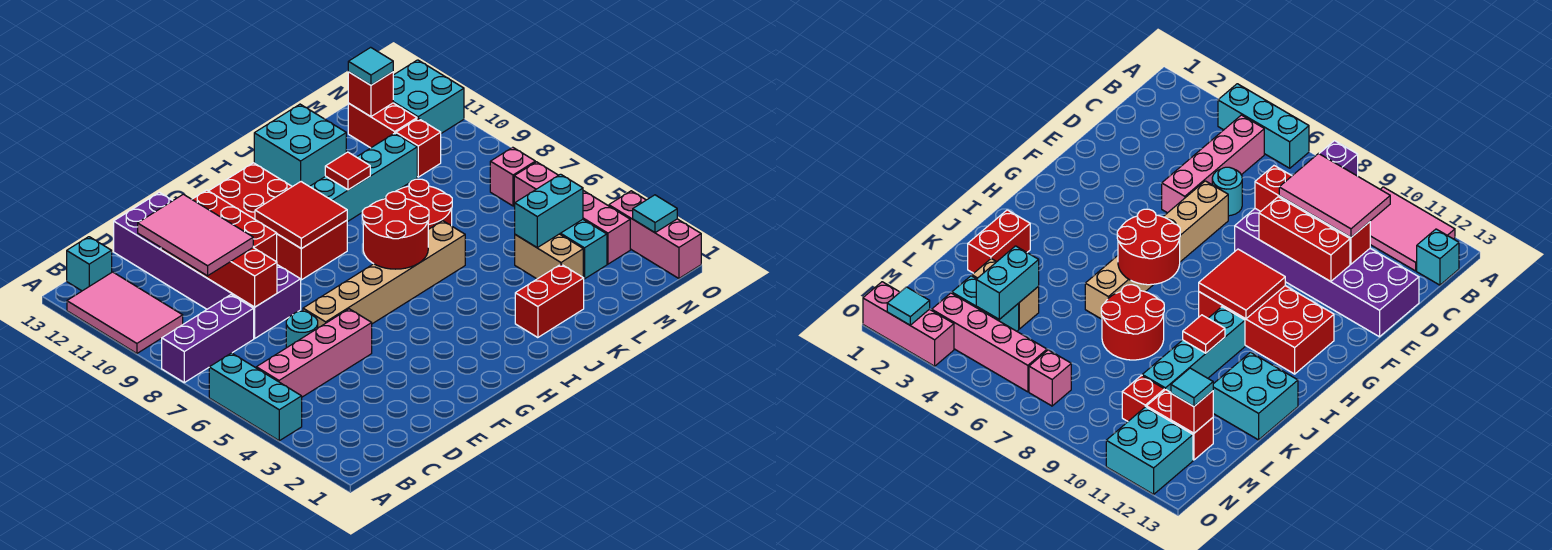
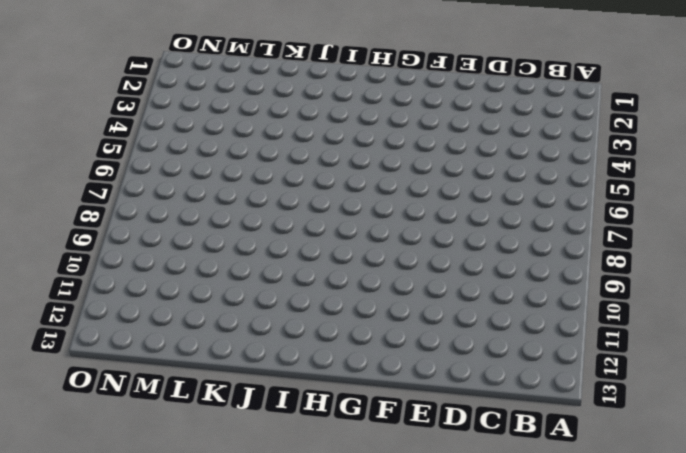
none -> cyan brick A4:A6 level 1
none -> purple brick A8:C8 level 1
none -> pink tile A10:B12 level 1
none -> pink brick B5:E5 level 1

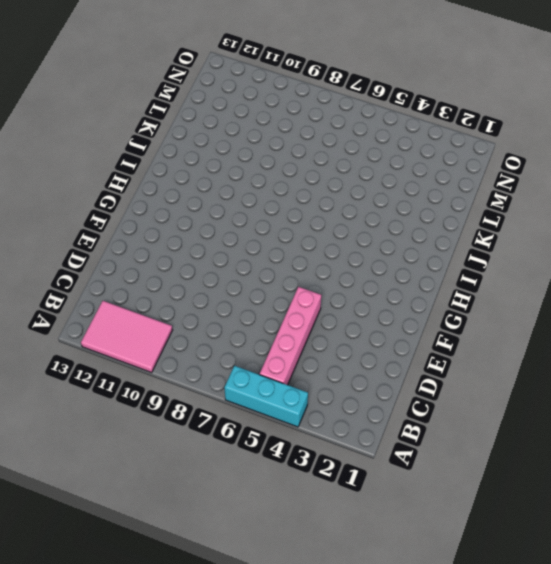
none -> purple brick A8:C8 level 1
none -> cyan brick B13 level 1
none -> cyan round brick D6 level 1
none -> purple brick D8:E13 level 1

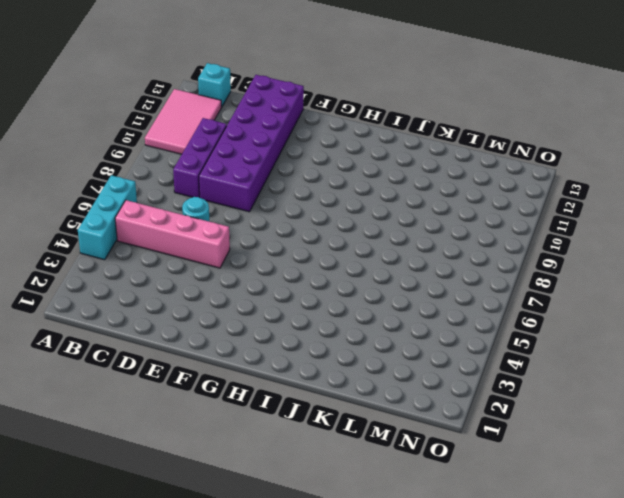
purple brick C8:C10 level 1 -> purple brick A8:C8 level 1
none -> tan brick E6:J6 level 1
none -> red brick G9:H12 level 1
none -> cyan brick I10:L10 level 1
none -> red brick J2:K2 level 1

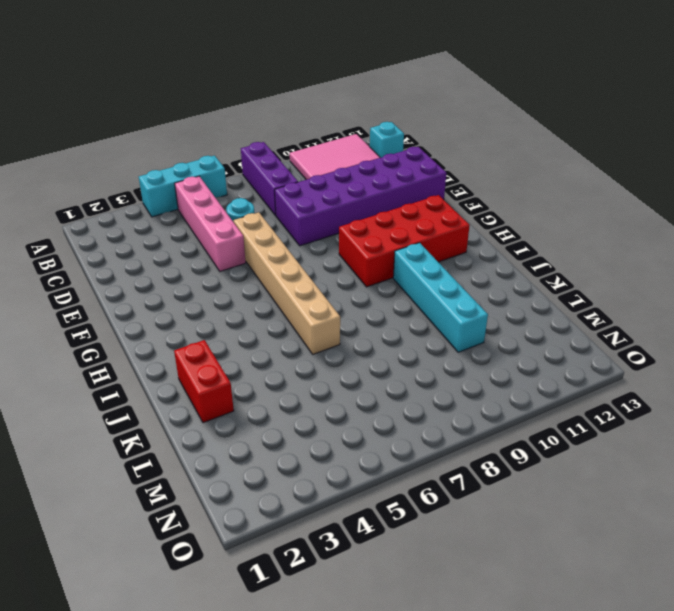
none -> red round brick J7:K8 level 1
none -> cyan brick J12:K13 level 1
none -> tan brick L3:L4 level 1
none -> cyan brick M3:M4 level 1

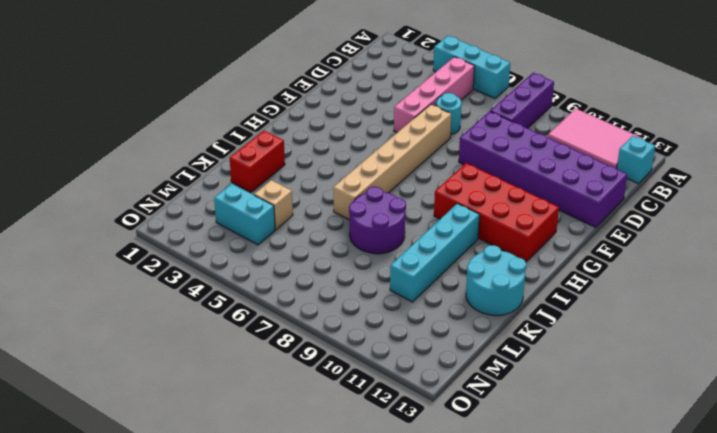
purple round brick J7:K8 level 1 -> red round brick J7:K8 level 1
cyan round brick J12:K13 level 1 -> cyan brick J12:K13 level 1
tan brick L4 level 1 -> tan brick L3:L4 level 1
none -> red brick M10 level 1
none -> red brick M11:M12 level 1
none -> pink brick N3:N6 level 1
none -> pink brick N7 level 1

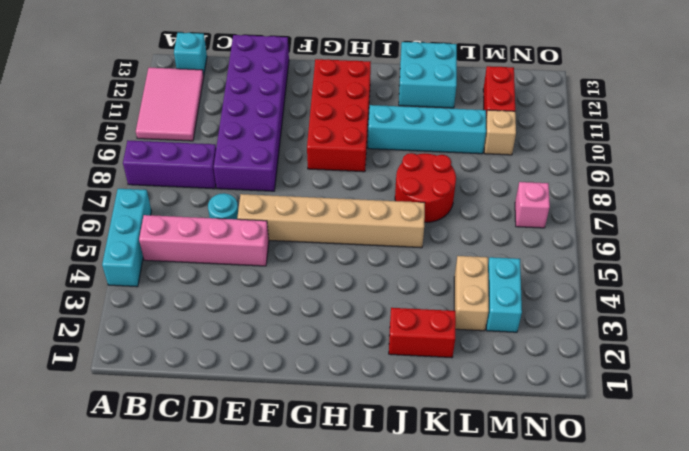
tan brick M10 level 1 -> red brick M10 level 1
none -> pink brick N3:N6 level 1
none -> cyan brick N11:O12 level 1
none -> pink brick O1:O3 level 1
none -> red brick D8:D11 level 2

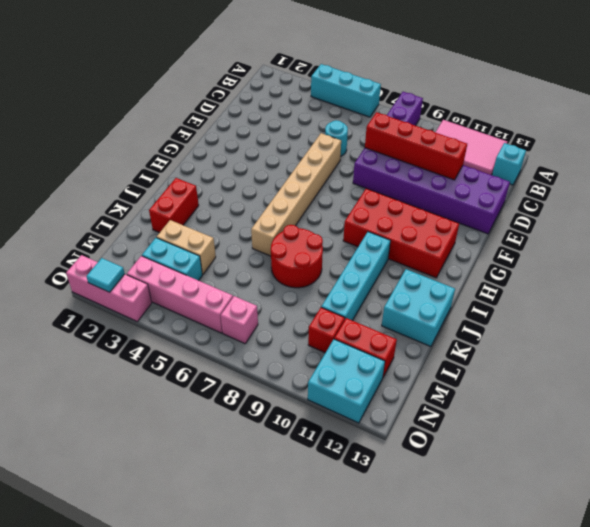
none -> pink brick B5:E5 level 1
none -> red brick E9:E11 level 2
none -> red tile G9:H10 level 2
none -> red round brick H6:I7 level 2

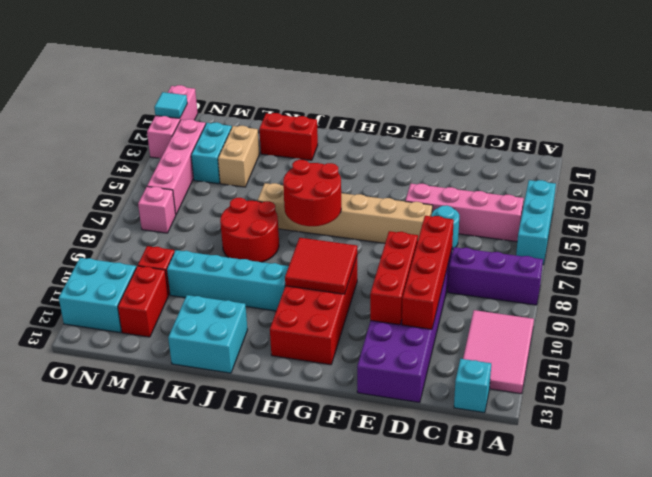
none -> red tile J10 level 2
none -> cyan brick L4:M4 level 2
none -> red brick M12 level 2
none -> pink tile C9:D11 level 3

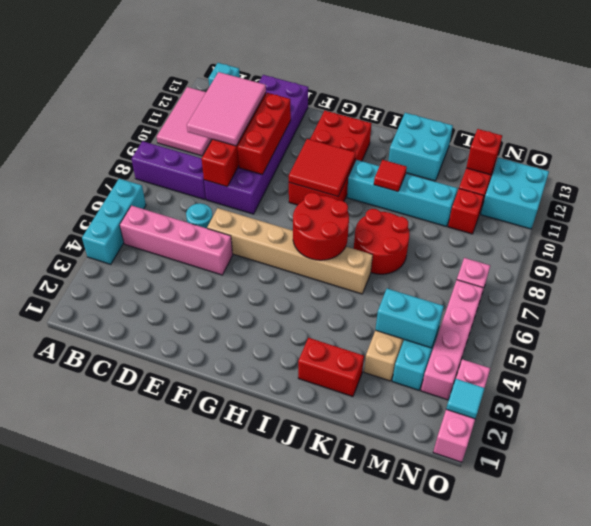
none -> cyan tile M12 level 3

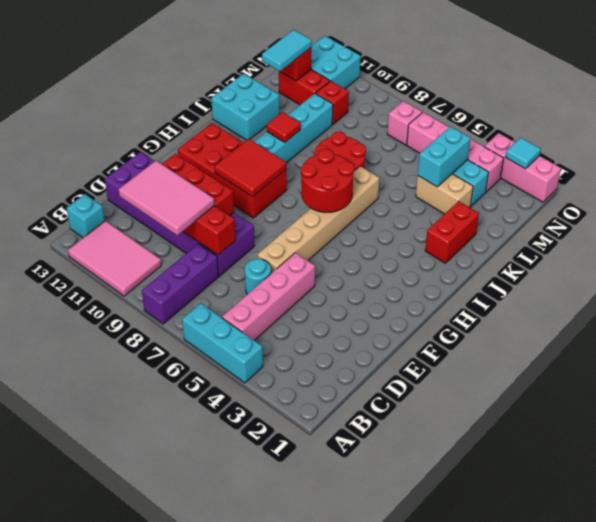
cyan tile L12:M12 level 3 -> cyan tile M12 level 3

